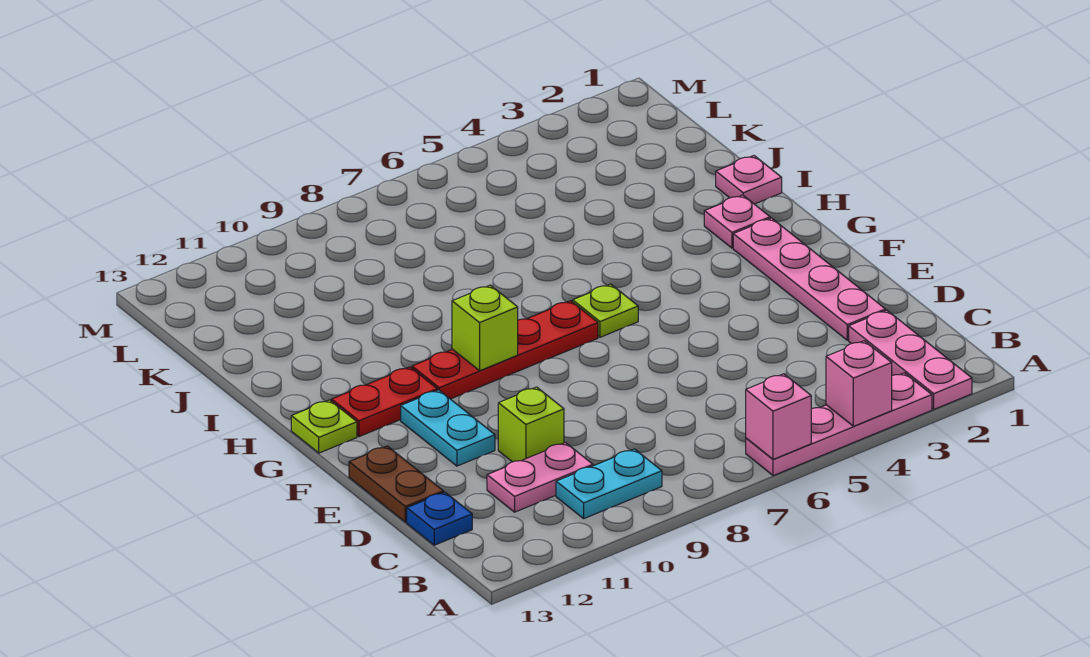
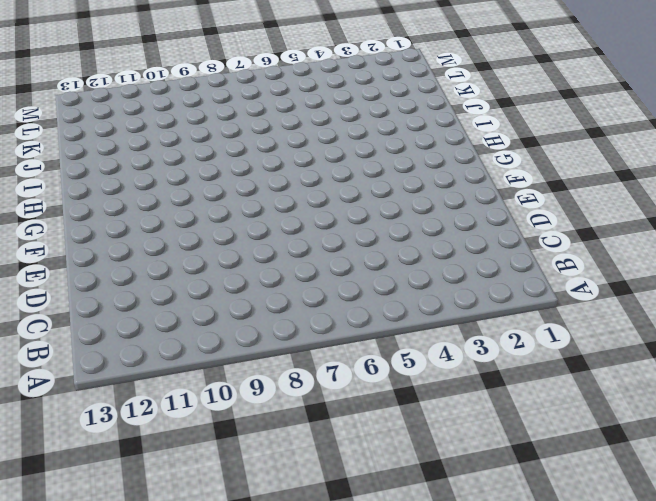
none -> pink plate A2:C2 level 1
none -> pink plate A3:A6 level 1
none -> cyan plate B9:B10 level 1

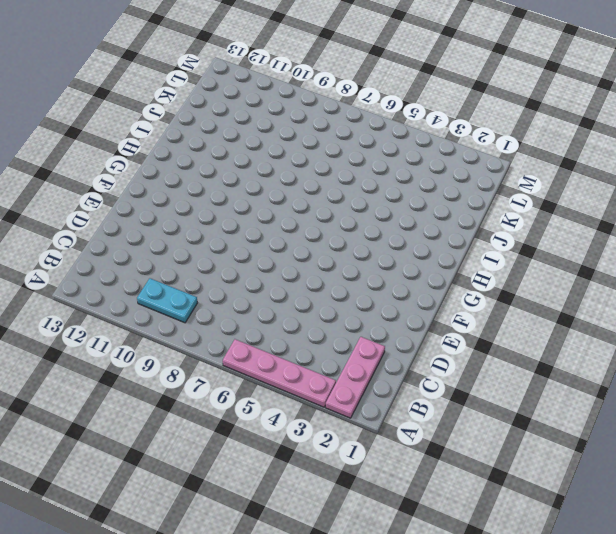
none -> pink plate C10:C11 level 1
none -> blue plate C13 level 1
none -> pink plate D2:G2 level 1

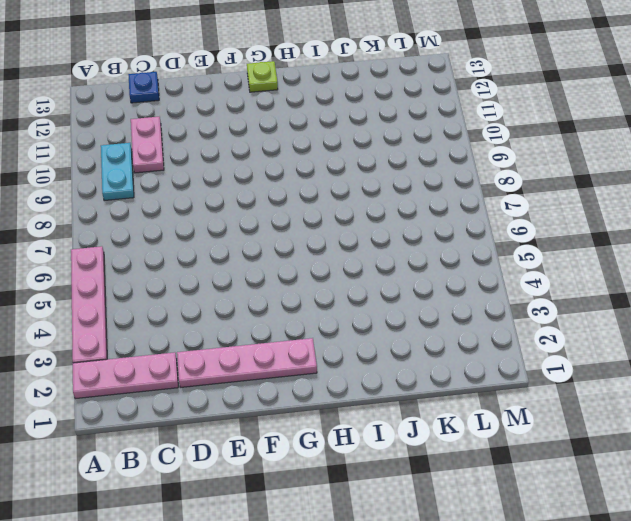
none -> lime brick D10 level 1
none -> brown plate D13:E13 level 1
none -> cyan plate E11:F11 level 1

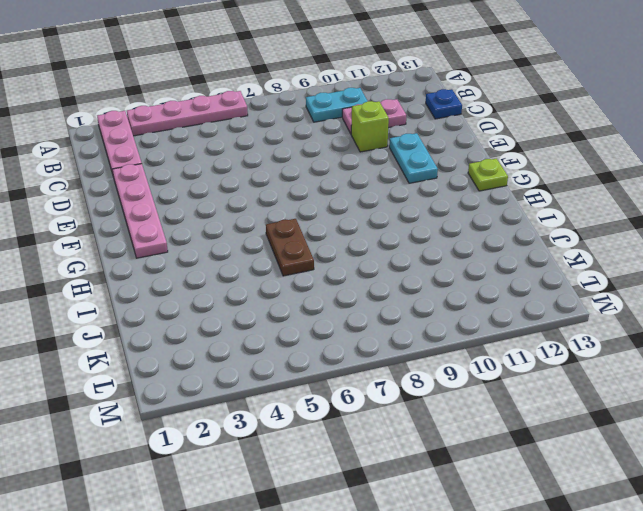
brown plate H6:I6 level 1 -> brown plate D13:E13 level 1
none -> lime plate G6 level 1
none -> red plate G7:G10 level 1
none -> red plate G11:G12 level 1

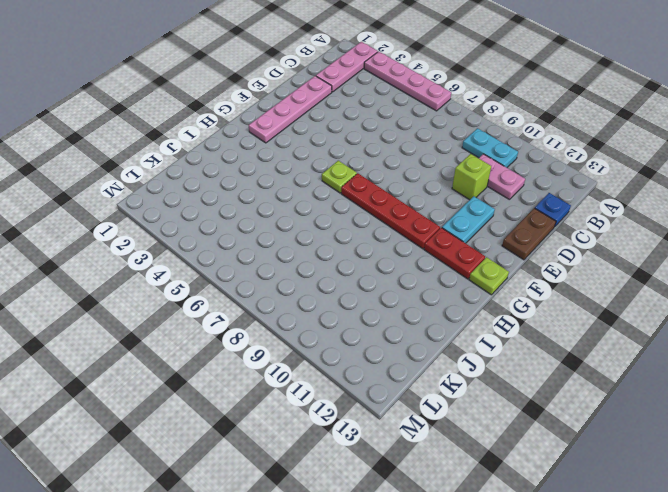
none -> pink plate H2 level 1
none -> pink plate I1 level 1
none -> pink brick A4 level 2

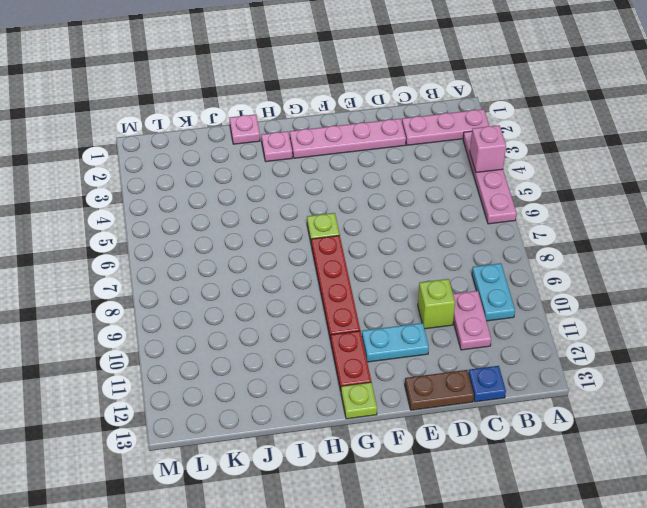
none -> pink brick A6 level 2
none -> lime brick G9 level 2

